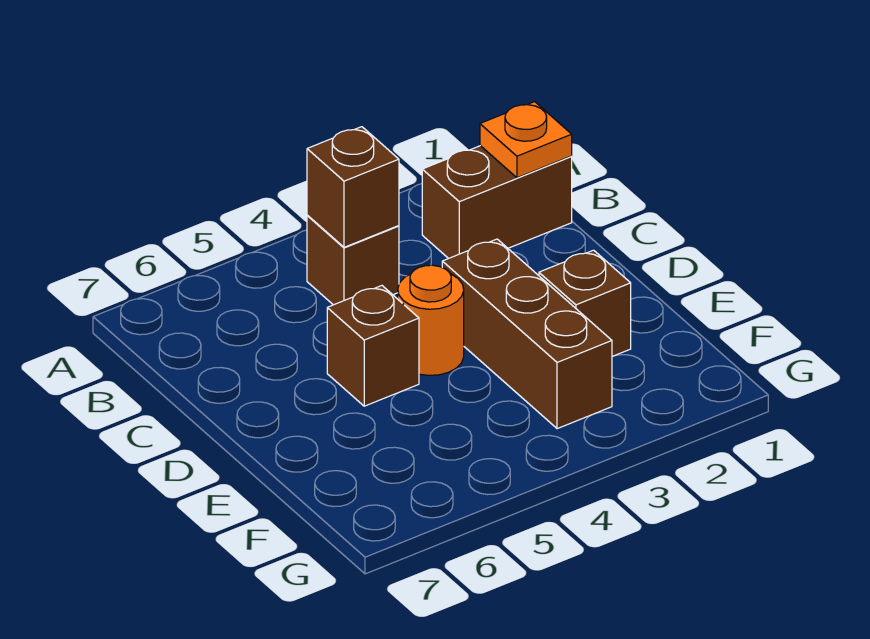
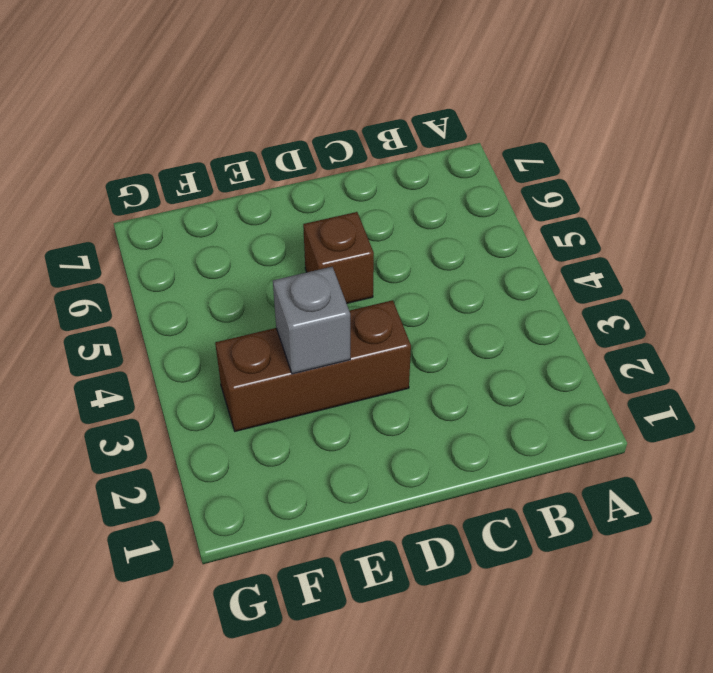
grey brick E3 level 2 -> none
none -> brown brick B1:B2 level 1
none -> brown brick B4 level 1

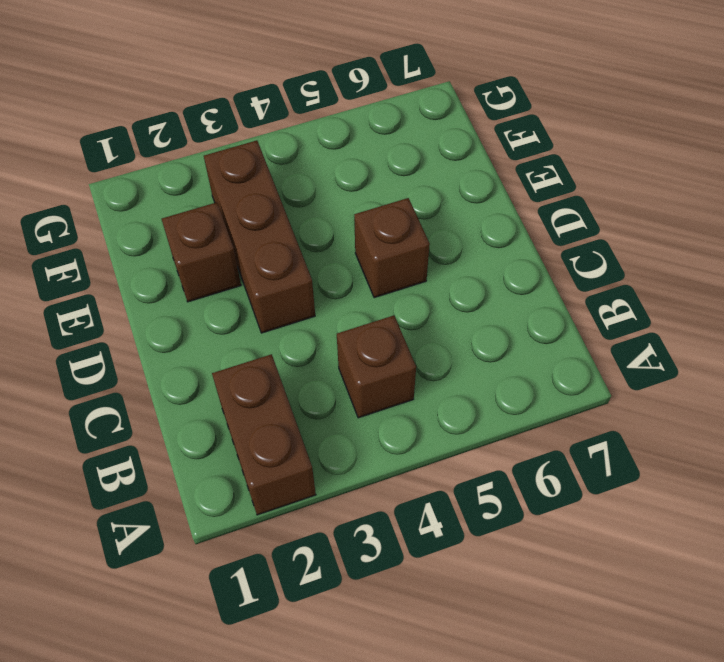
brown brick A2:B2 level 1 -> brown brick B1:B2 level 1
none -> orange round brick D4 level 1
none -> orange plate B1 level 2

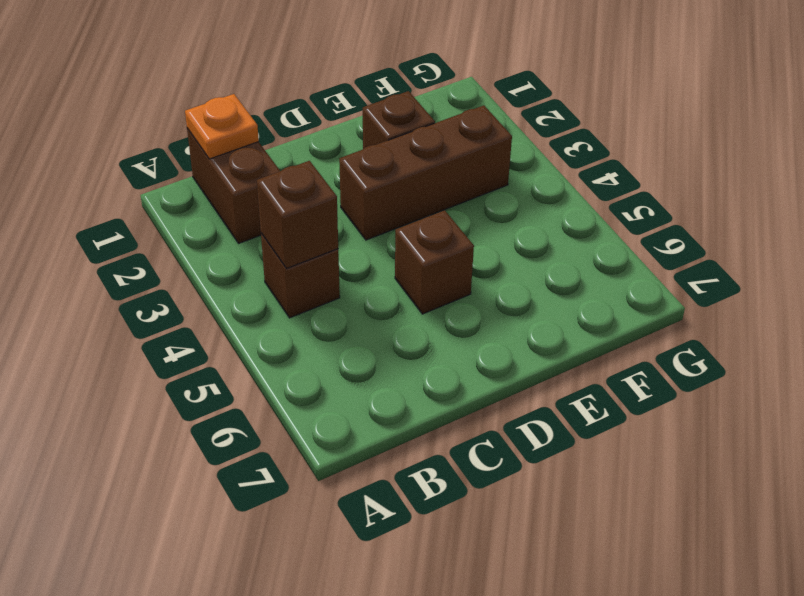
none -> orange round brick D4 level 1

